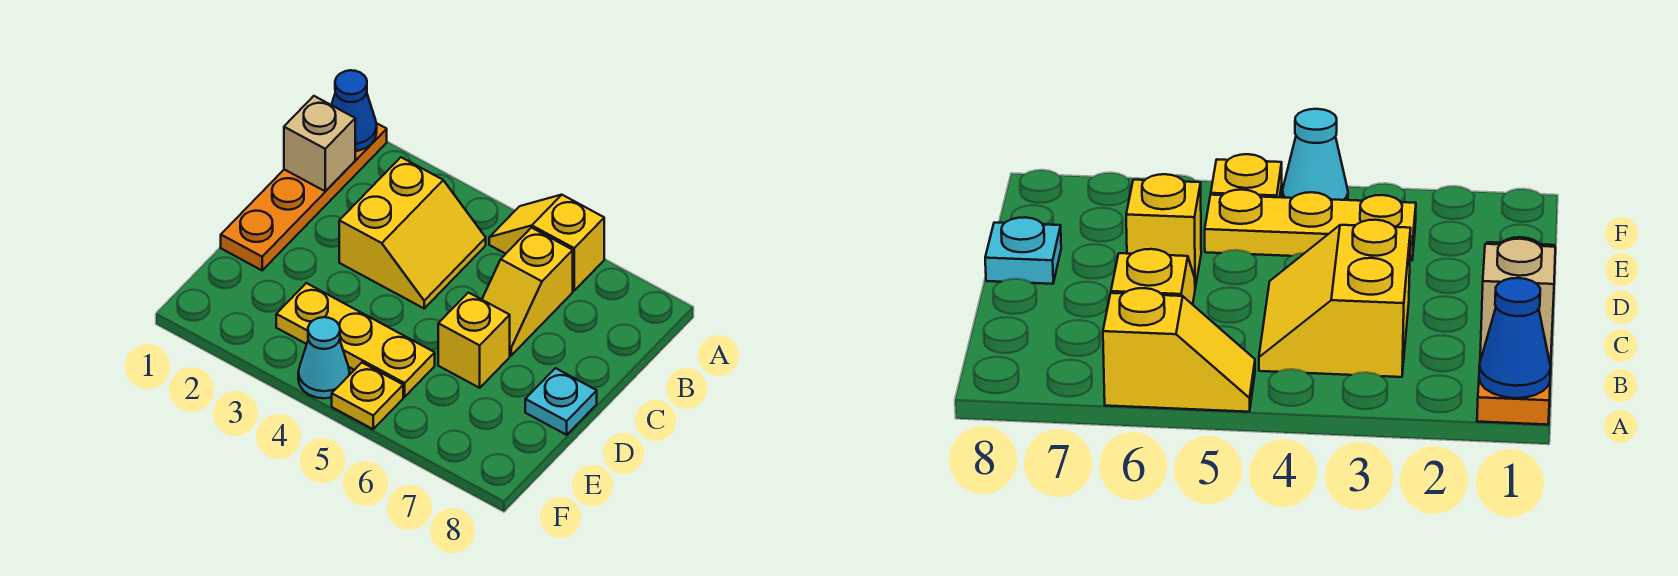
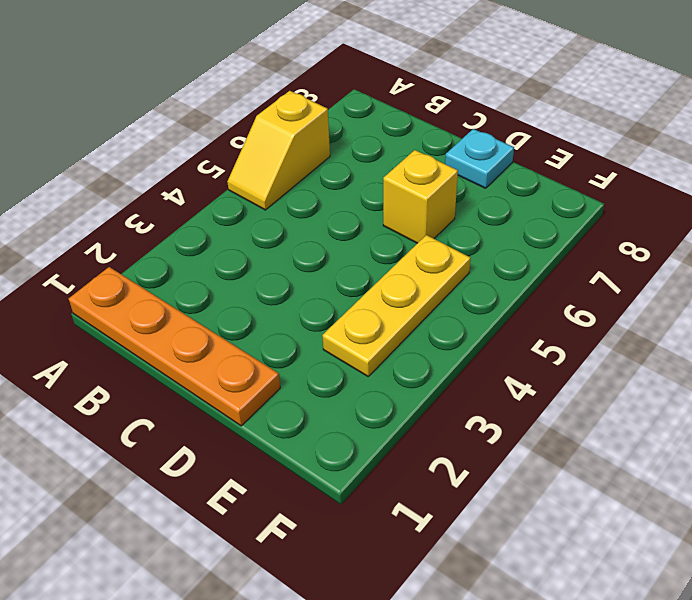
none -> yellow slope B3:C4 level 1 top 3
none -> yellow slope B6:C6 level 1 top B

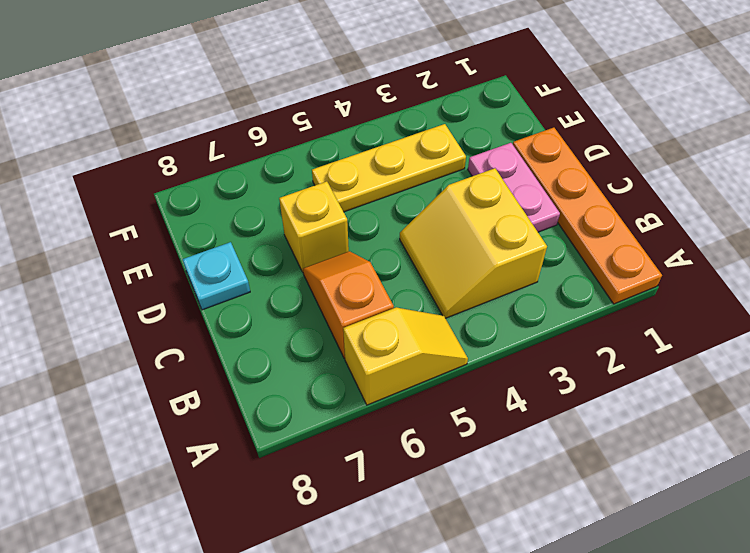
orange slope B6:C6 level 1 top B -> yellow slope B6:C6 level 1 top B
pink plate C2:D2 level 1 -> none
none -> cyan cone F4 level 1
none -> yellow plate F5 level 1

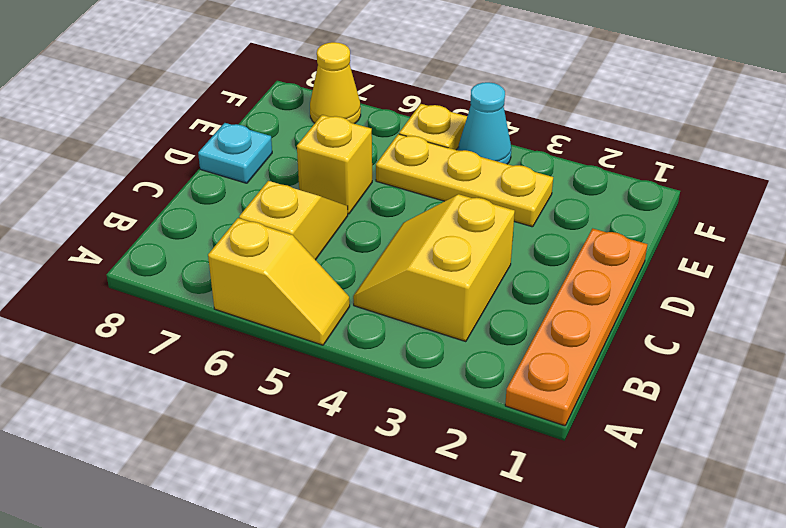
yellow cone F7 level 1 -> none
none -> blue cone A1 level 2
none -> tan brick B1 level 2

